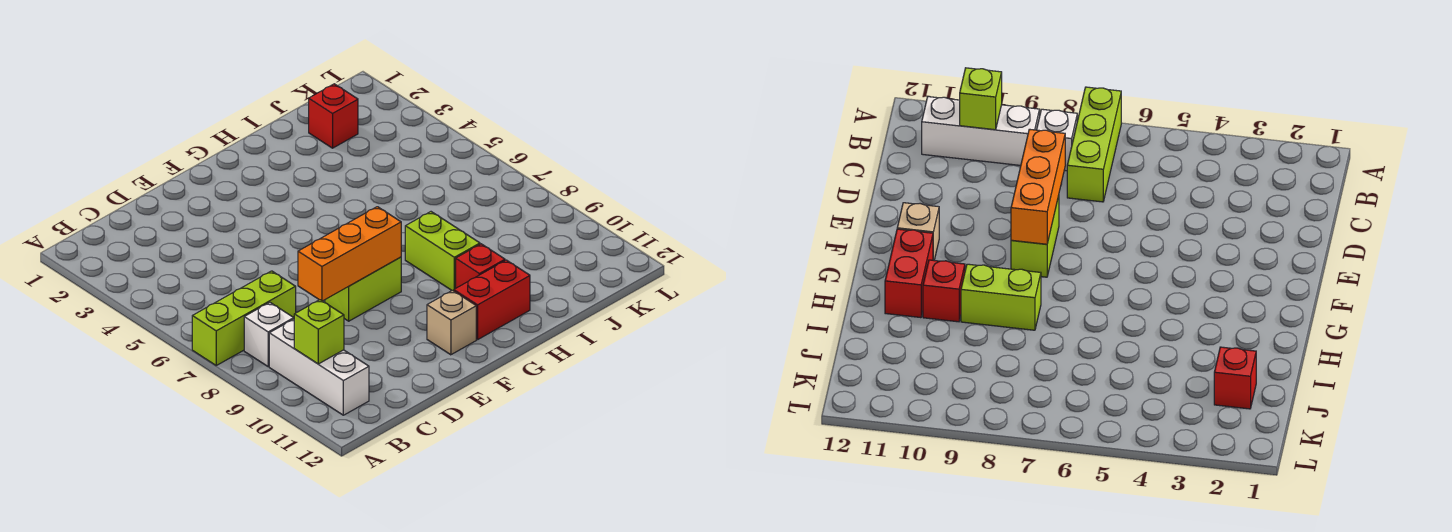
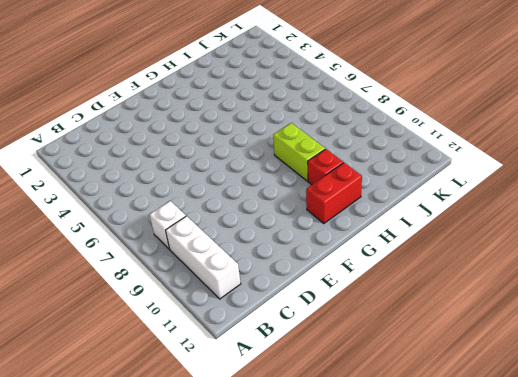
none -> lime brick A7:C7 level 1
none -> lime brick E8:F8 level 1

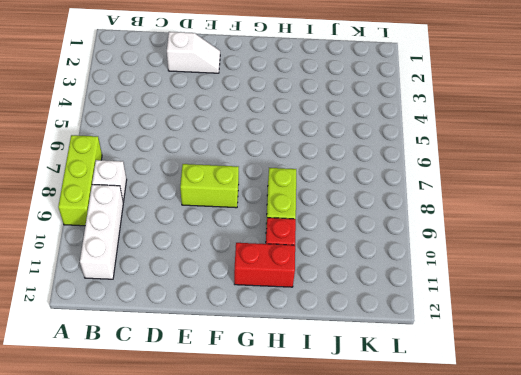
lime brick A7:A9 level 1 -> lime brick A7:C7 level 1
white slope D2:E2 level 1 top D -> none
none -> tan brick F11 level 1
none -> red brick J2 level 1

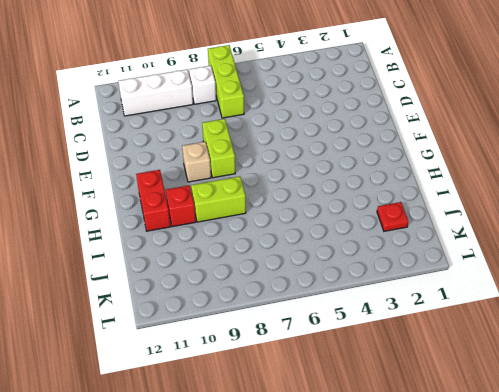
tan brick F9 level 1 -> tan brick F11 level 1
red plate J2 level 1 -> red brick J2 level 1
none -> lime brick B10 level 2
none -> orange brick D8:F8 level 2

